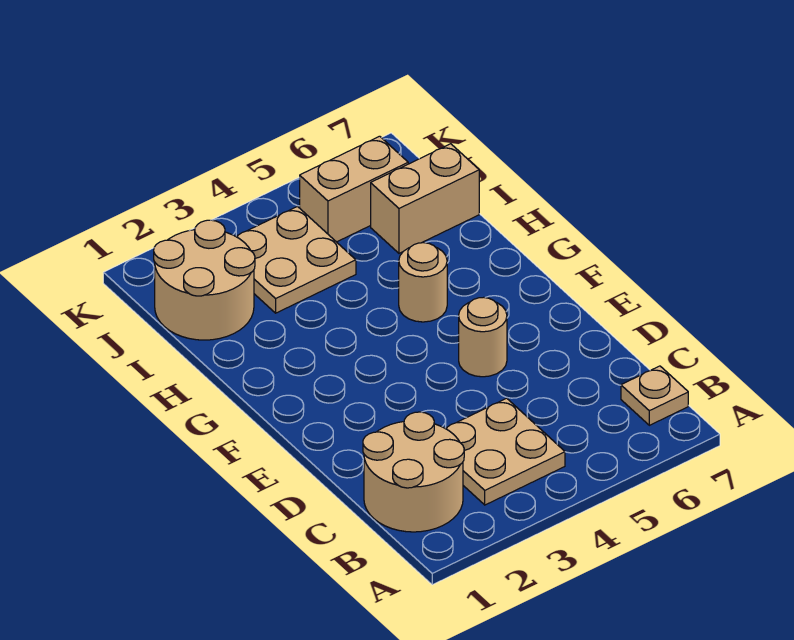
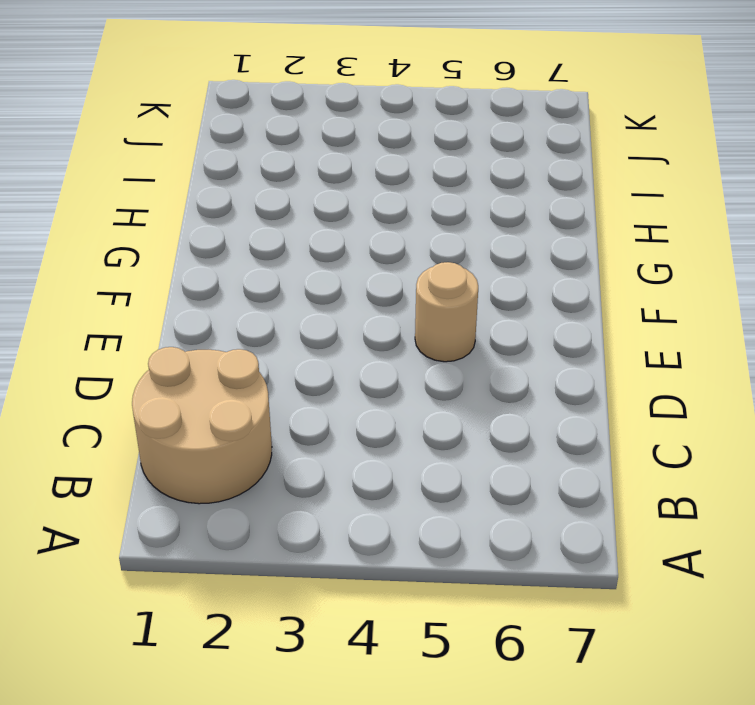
none -> tan plate B3:C4 level 1
none -> tan plate B7 level 1

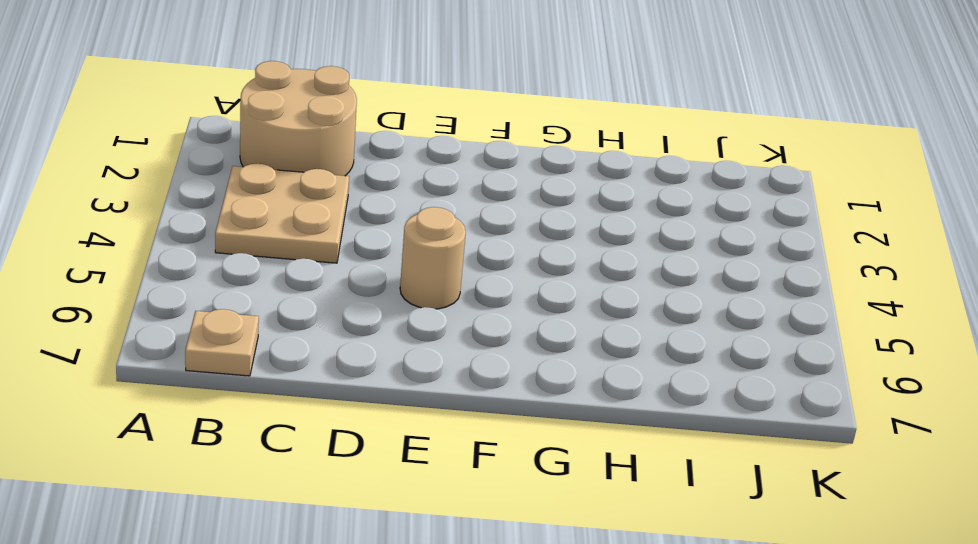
none -> tan round brick G5 level 1
none -> tan round brick I1:J2 level 1

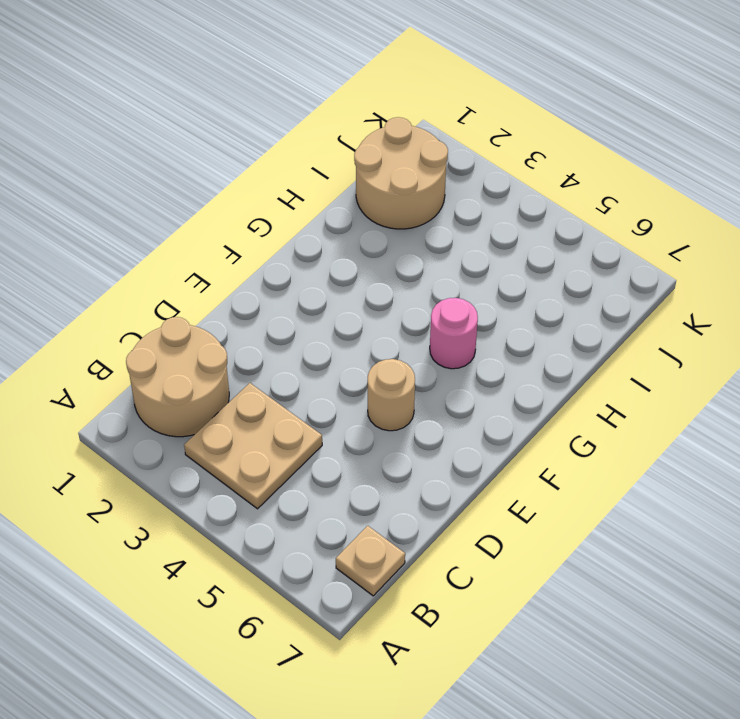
pink round brick G5 level 1 -> tan round brick G5 level 1
none -> tan plate I3:J4 level 1
none -> tan brick I6:I7 level 1

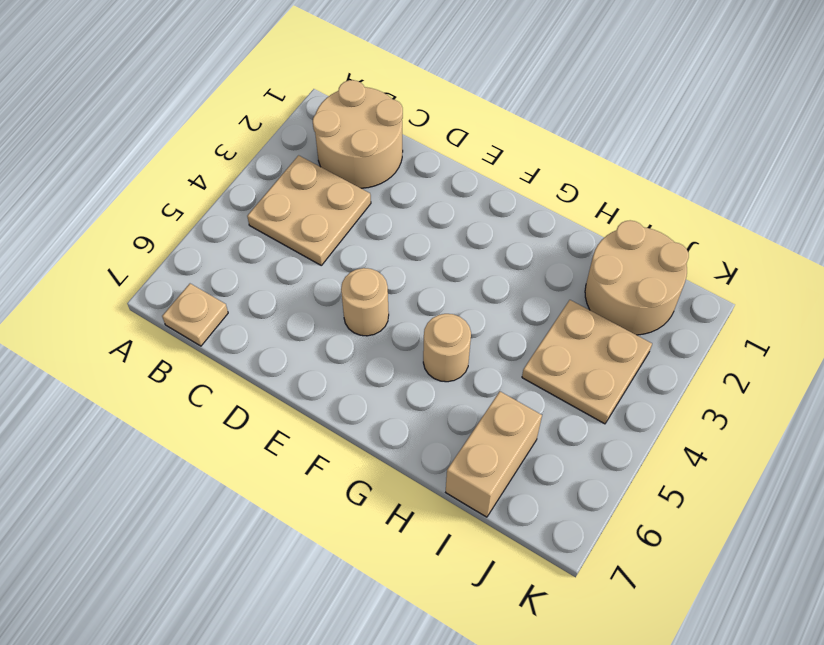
none -> tan brick J5:J6 level 1

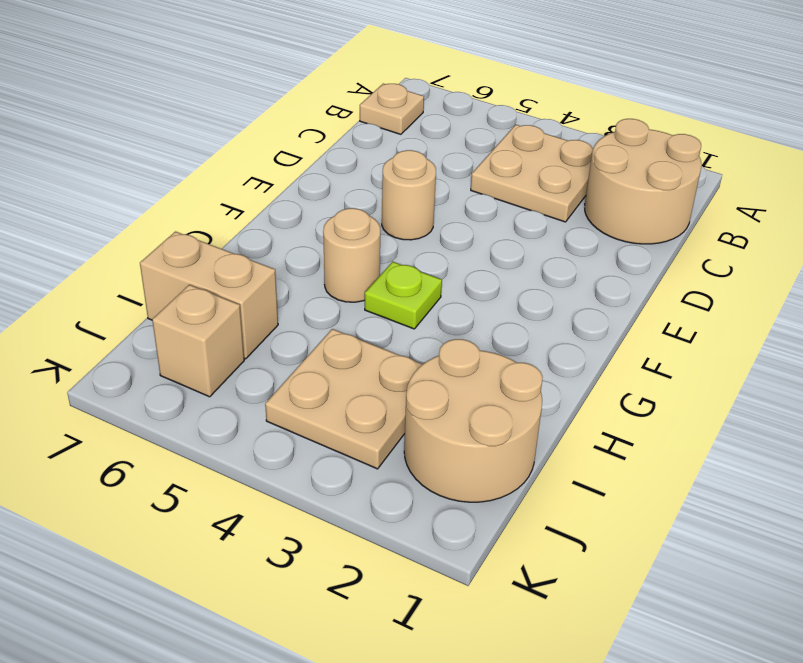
lime plate G4 level 1 -> none
tan brick J6 level 1 -> tan brick J5:J6 level 1

